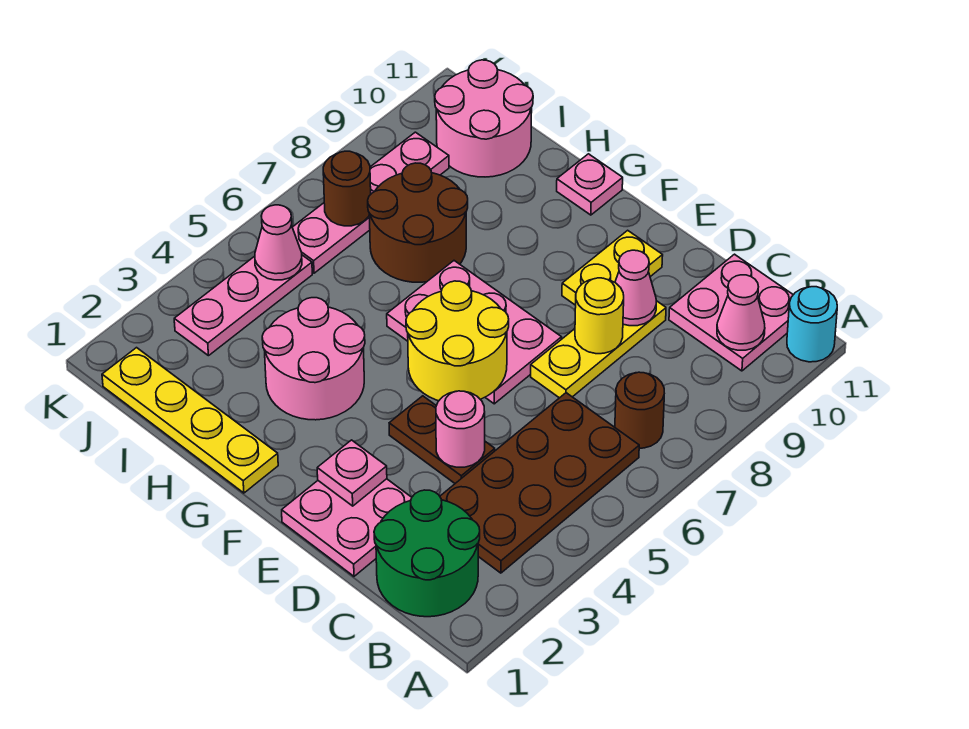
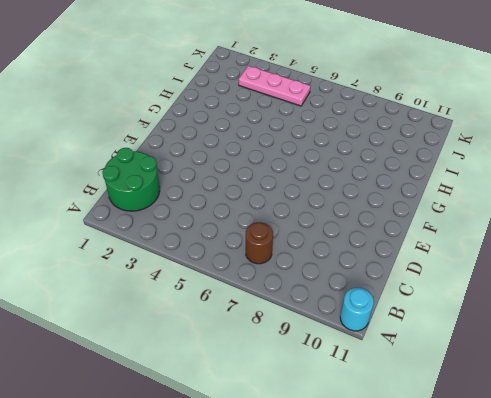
none -> brown plate B3:C6 level 1
none -> pink plate B10:C11 level 1
none -> pink plate D1:E2 level 1

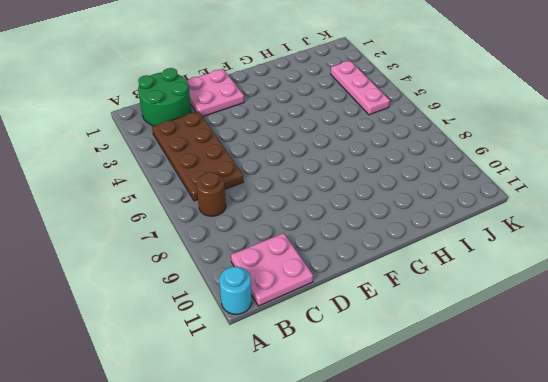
none -> brown plate D4:E4 level 1
none -> yellow plate D7:D9 level 1
none -> pink plate E6:G7 level 1

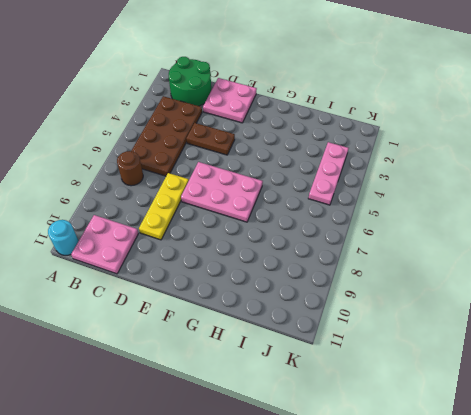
none -> yellow plate E9:E10 level 1
none -> yellow plate G1:J1 level 1
none -> pink round brick G3:H4 level 1

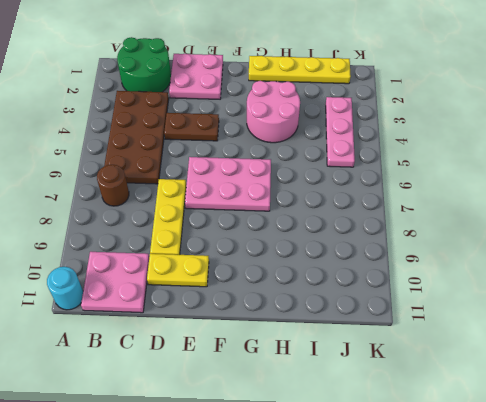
yellow plate D10:E10 level 1 -> yellow plate E9:E10 level 1
none -> pink plate G11 level 1
none -> brown round brick H7:I8 level 1
none -> pink round brick I10:J11 level 1

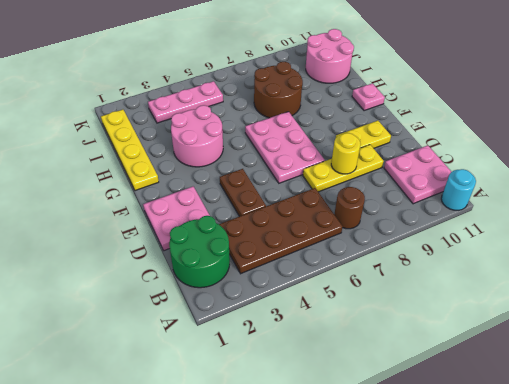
none -> pink plate J6:J9 level 1
none -> pink cone B10 level 2
none -> pink round brick D4 level 2

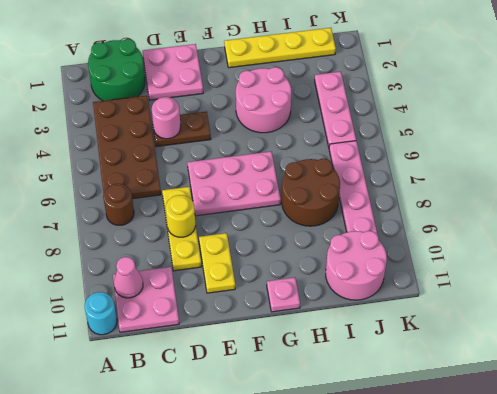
none -> pink cone D9 level 2
none -> pink plate E2 level 2
none -> yellow round brick E5:F6 level 2

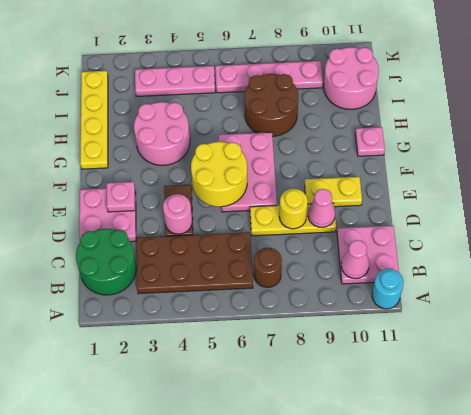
none -> pink cone J5 level 2
none -> brown round brick J7 level 2

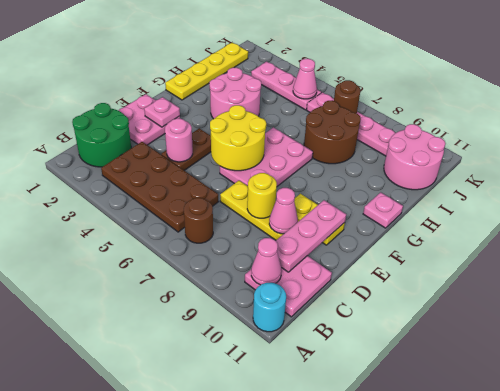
pink plate C10:E10 level 2 -> none

